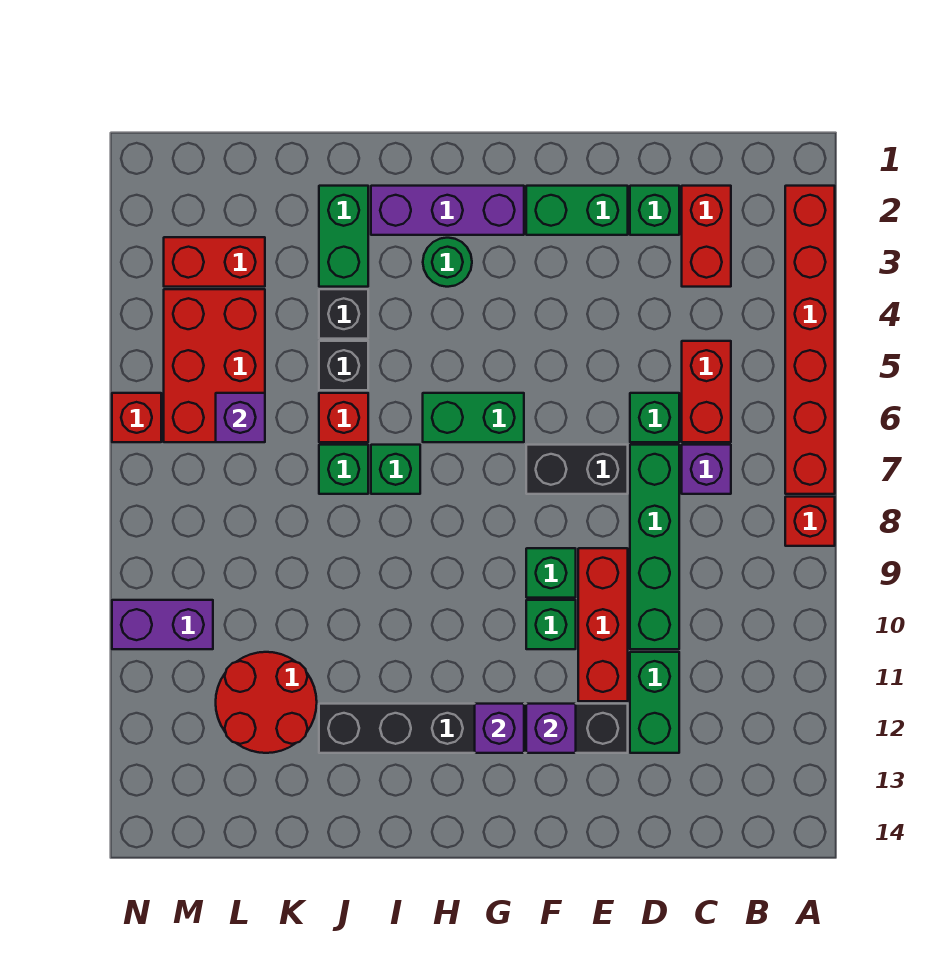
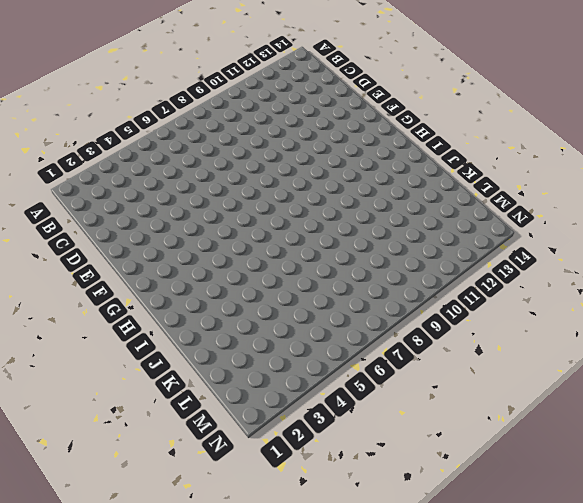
none -> red brick A2:A7 level 1
none -> red brick A8 level 1
none -> red brick C2:C3 level 1
none -> red brick C5:C6 level 1

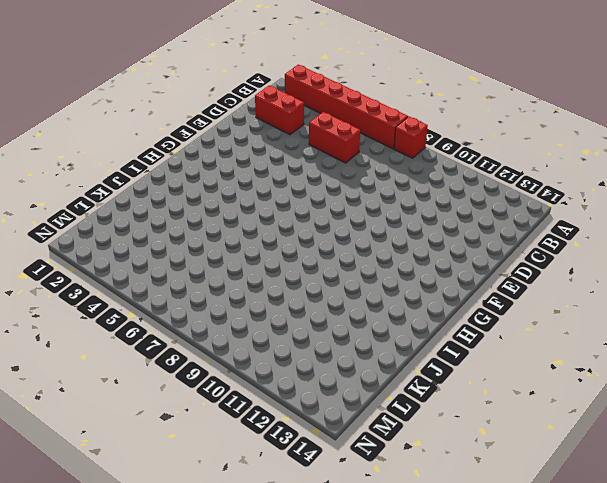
none -> purple brick C7 level 1
none -> green brick D2 level 1
none -> green brick D6 level 1
none -> green brick D7:D10 level 1

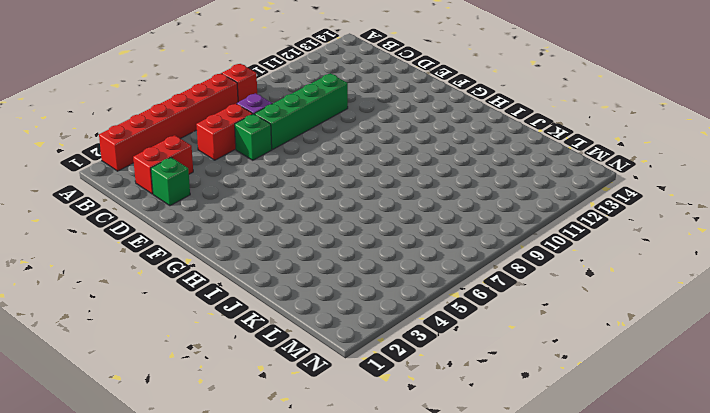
none -> green brick D11:D12 level 1
none -> green brick E2:F2 level 1
none -> black brick E7:F7 level 1
none -> red brick E9:E11 level 1

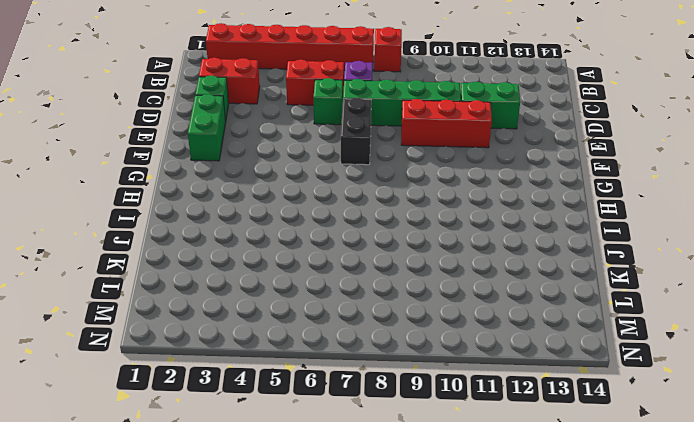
none -> black brick E12:J12 level 1
none -> green brick F9 level 1
none -> green brick F10 level 1
none -> purple brick G2:I2 level 1

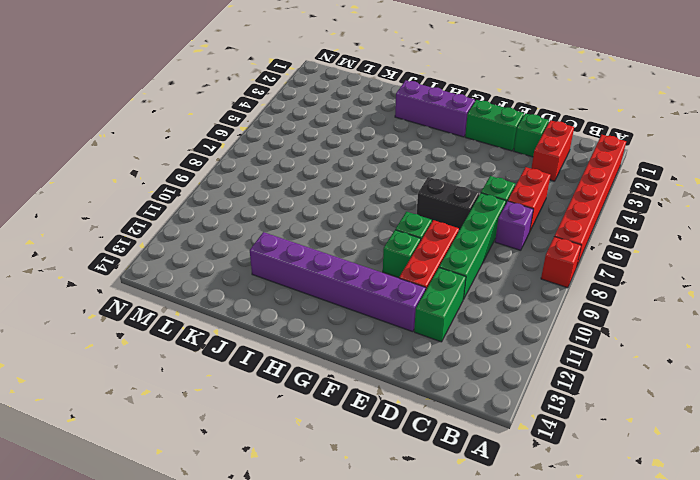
purple brick E12:J12 level 1 -> black brick E12:J12 level 1
none -> green brick G6:H6 level 1
none -> green round brick H3 level 1
none -> green brick I7 level 1
none -> green brick J2:J3 level 1

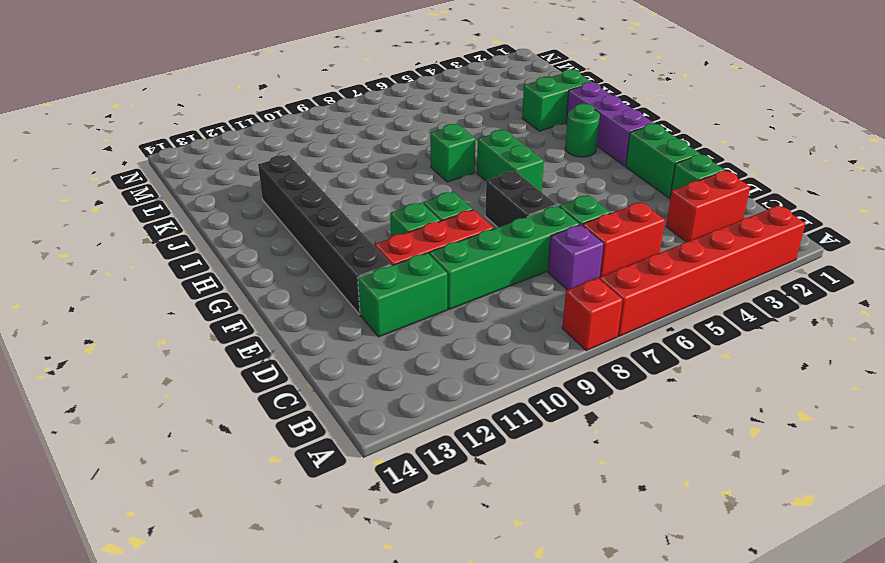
none -> black brick J4 level 1
none -> black brick J5 level 1
none -> red brick J6 level 1
none -> green brick J7 level 1

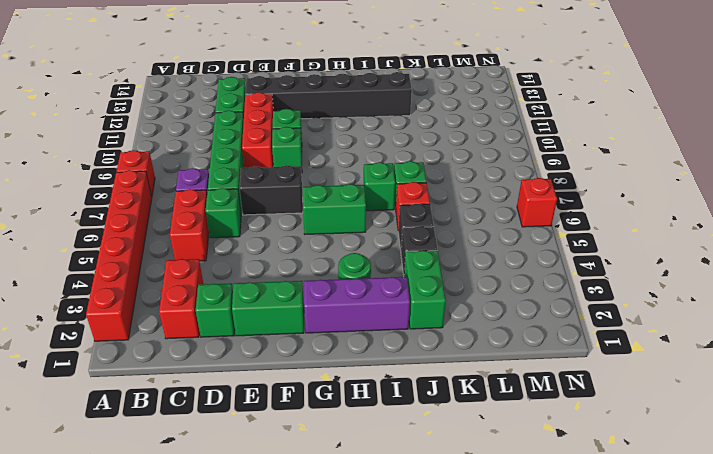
none -> red round brick K11:L12 level 1
none -> red brick L3:M3 level 1
none -> red brick L4:M6 level 1
none -> purple brick M10:N10 level 1

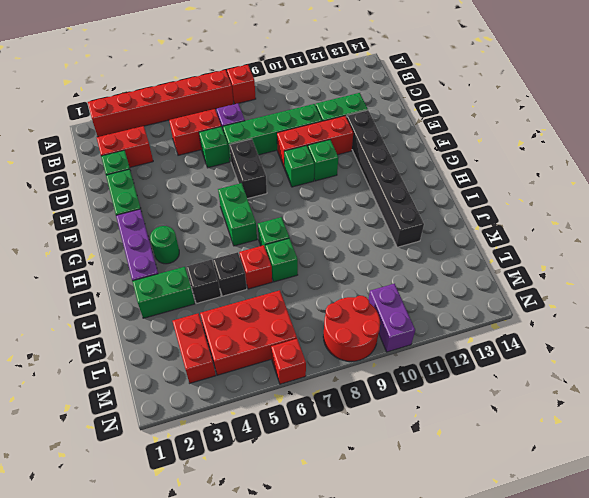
red round brick M8:N9 level 1 -> red round brick K11:L12 level 1
none -> purple brick F12 level 2
none -> purple brick G12 level 2
none -> purple brick L6 level 2

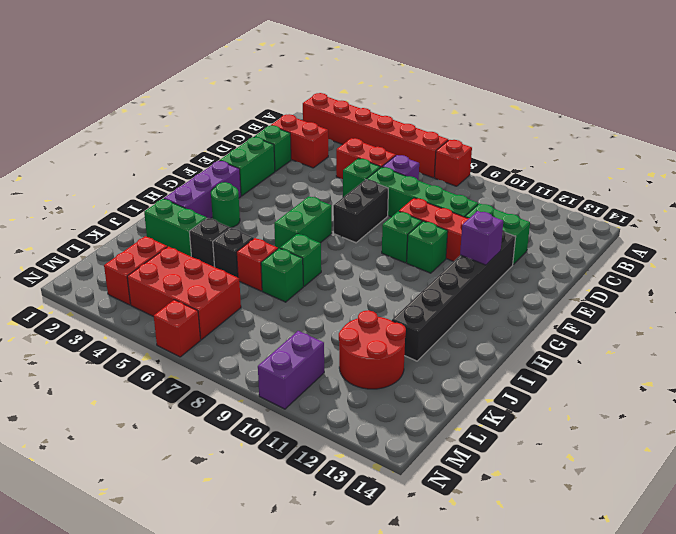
none -> purple brick G12 level 2
none -> purple brick L6 level 2

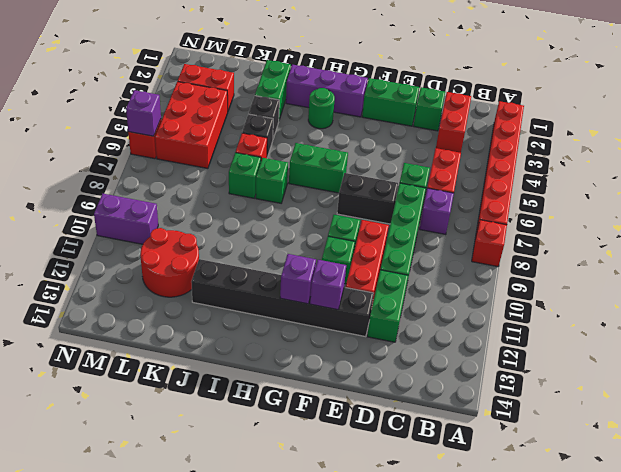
purple brick N6 level 2 -> purple brick L6 level 2

